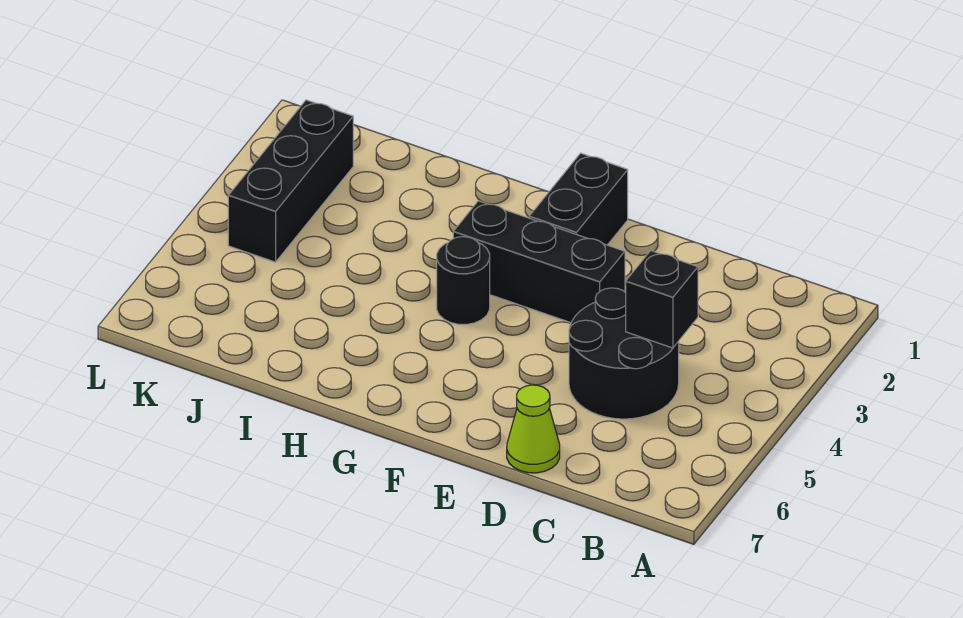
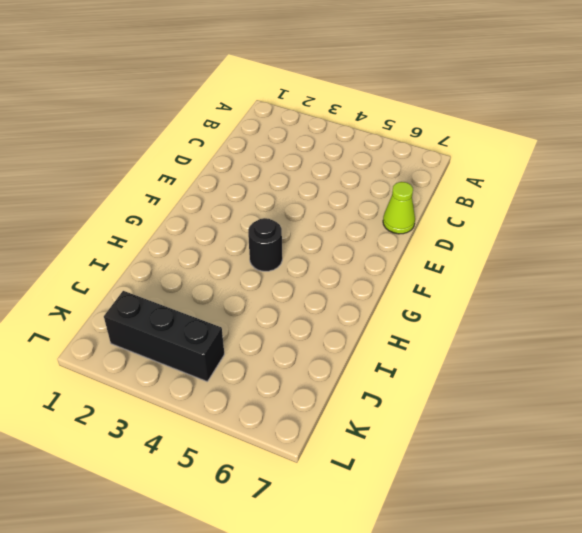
none -> black round brick C4:D5 level 1
none -> black brick E3:G3 level 1

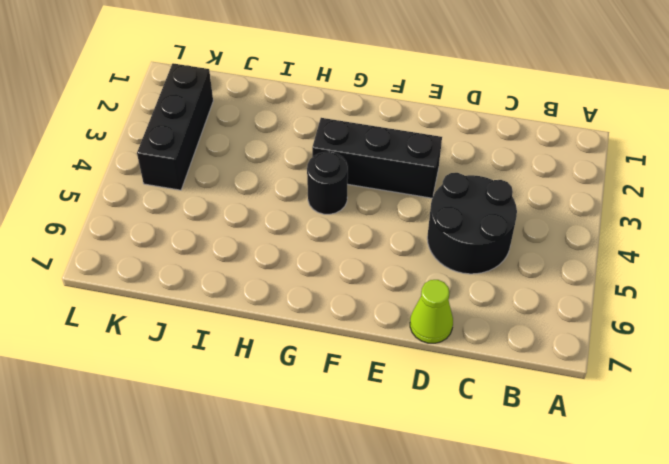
none -> black brick F1:F2 level 1
none -> black brick C4 level 2

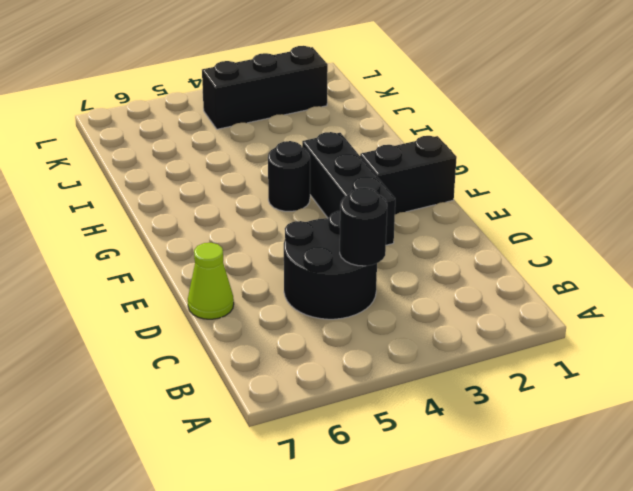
black round brick C4 level 2 -> black brick C4 level 2

